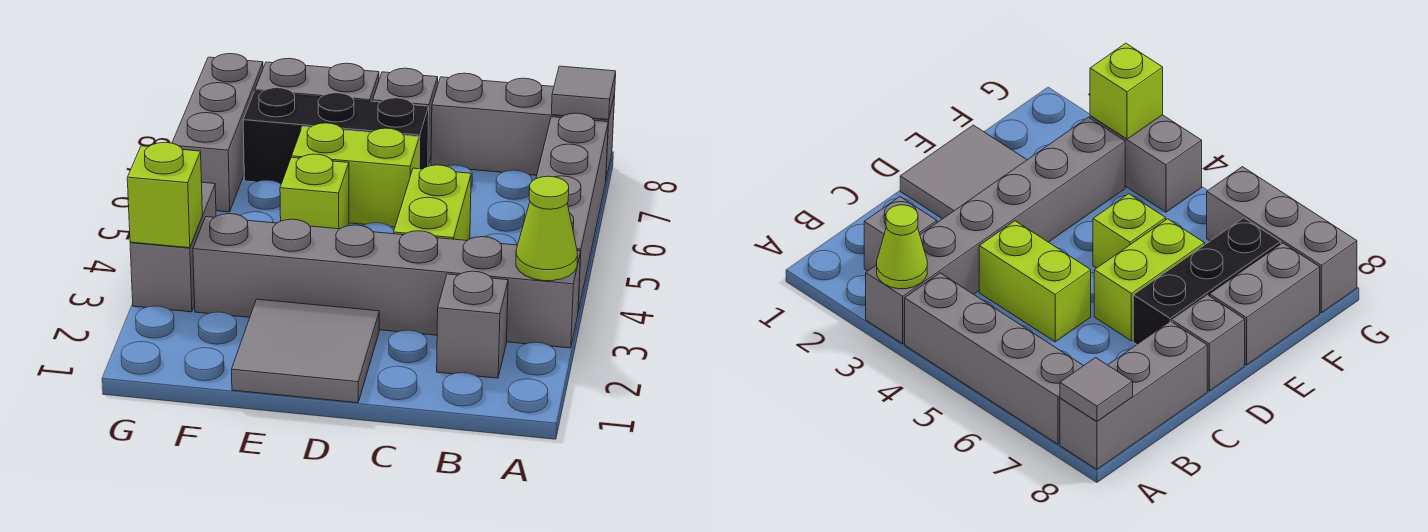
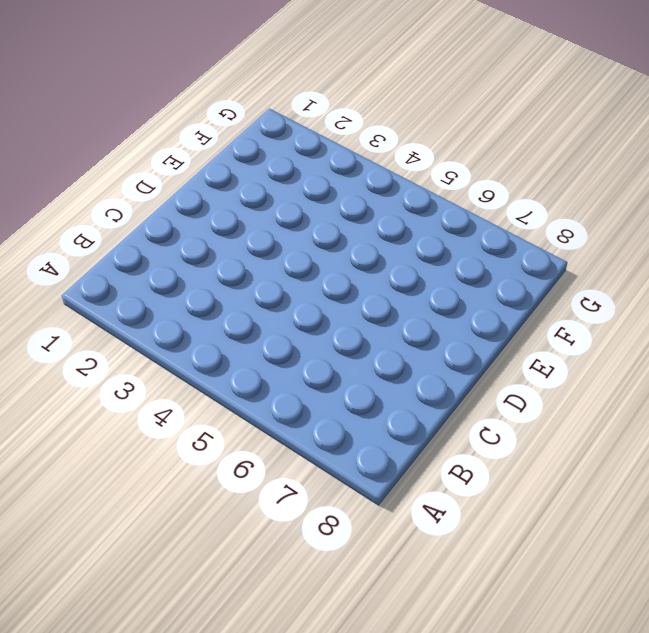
none -> grey brick A3:F3 level 1
none -> grey brick A4:A7 level 1
none -> grey brick A8:C8 level 1

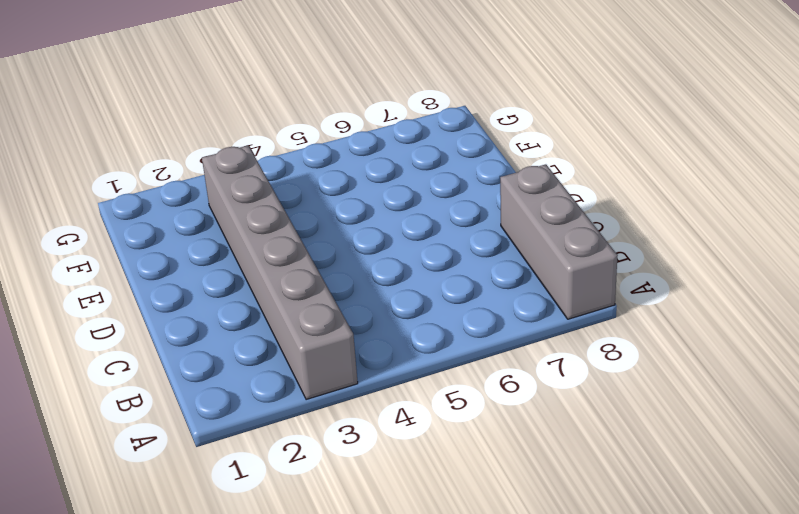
none -> grey brick A4:A7 level 1
none -> grey brick B2 level 1
none -> lime brick C4:C5 level 1

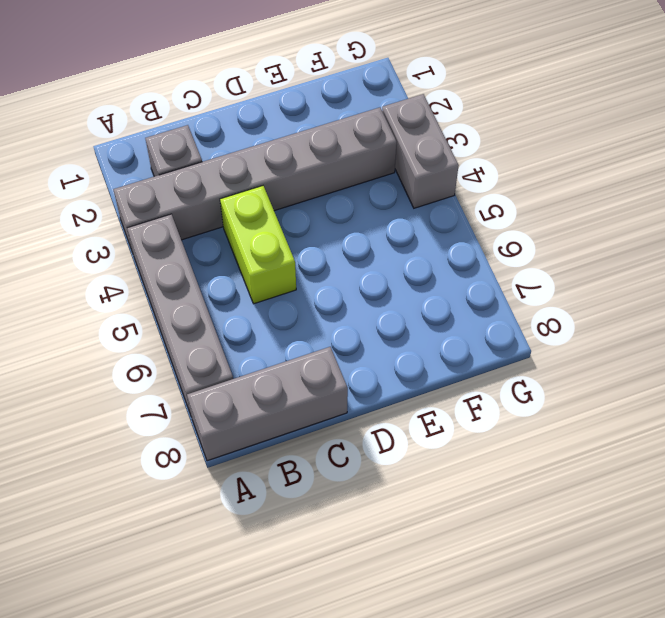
none -> grey tile D1:E2 level 1
none -> lime brick D6:E6 level 1
none -> black brick D7:F7 level 1

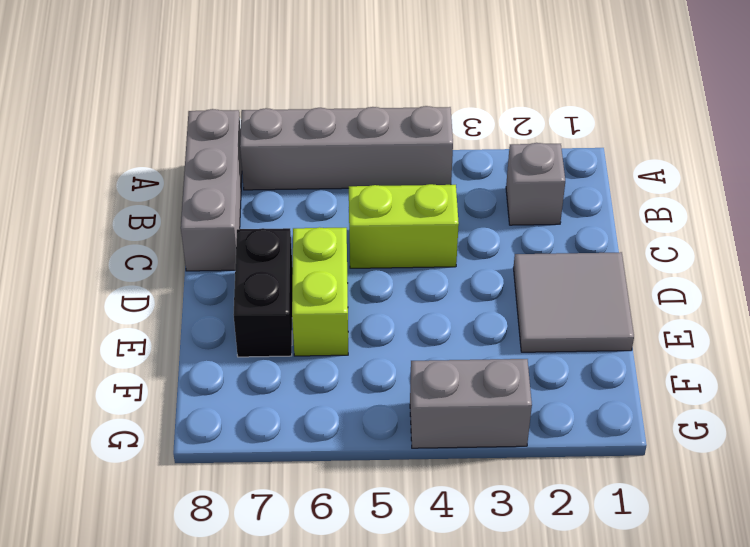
black brick D7:E7 level 1 -> black brick D7:F7 level 1
none -> grey brick A3:F3 level 1
none -> grey brick D8 level 1
none -> lime brick E5 level 1

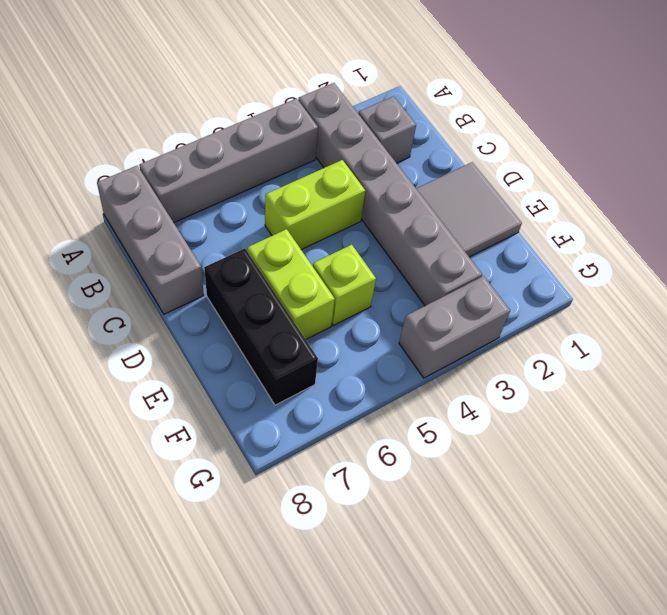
none -> grey brick D8 level 1
none -> grey brick E8:F8 level 1
none -> grey brick G6:G8 level 1

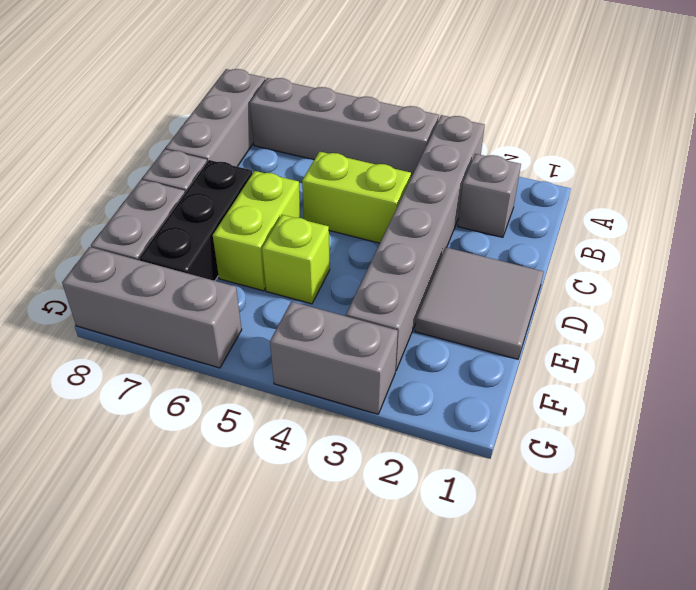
none -> lime cone A3 level 2
none -> grey tile A8 level 2
none -> lime brick G3 level 2

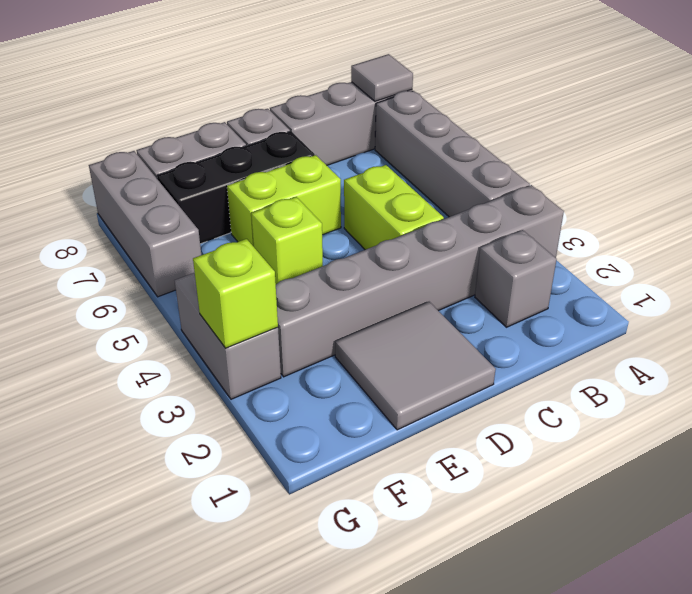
none -> lime cone A3 level 2

